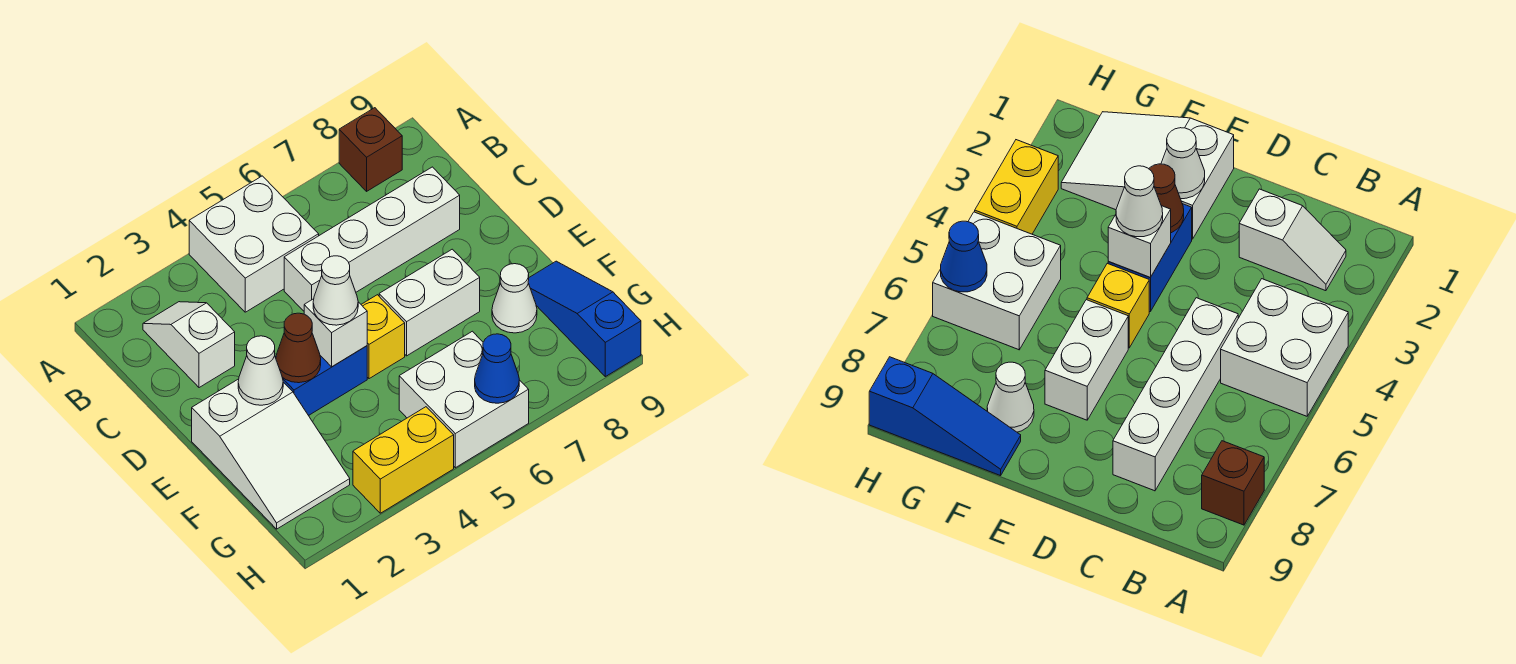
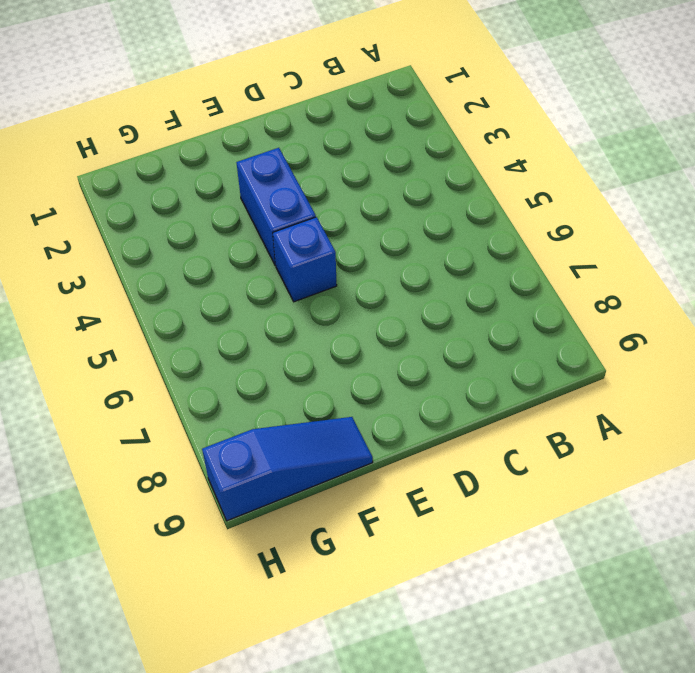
blue brick E5 level 1 -> yellow brick E5 level 1
none -> white brick A4:B5 level 1
none -> brown brick A8 level 1
none -> white slope B2:C2 level 1 top C

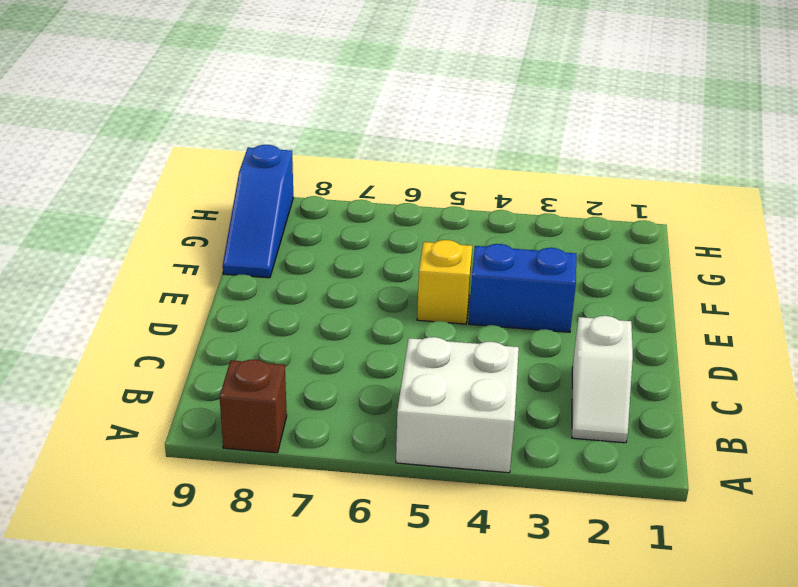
none -> white brick C5:C8 level 1
none -> white slope E1:G2 level 1 top E
none -> white brick E6:E7 level 1

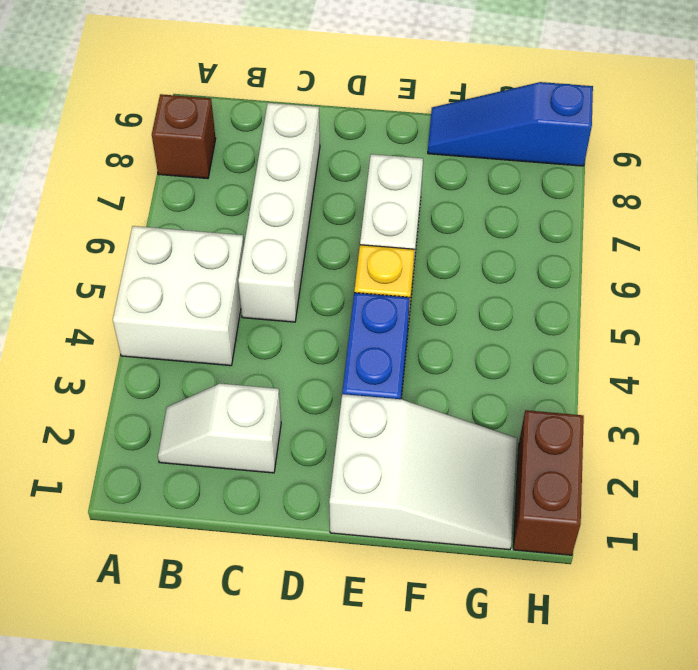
brown brick H1:H2 level 1 -> none
none -> white cone F8 level 1
none -> white brick G5:H6 level 1
none -> yellow brick H3:H4 level 1

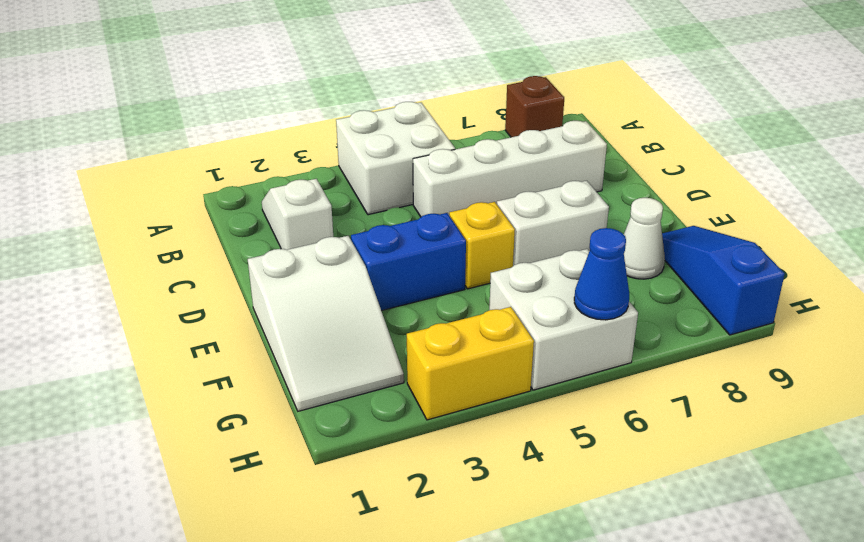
none -> white cone E2 level 2
none -> brown cone E3 level 2
none -> white brick E4 level 2

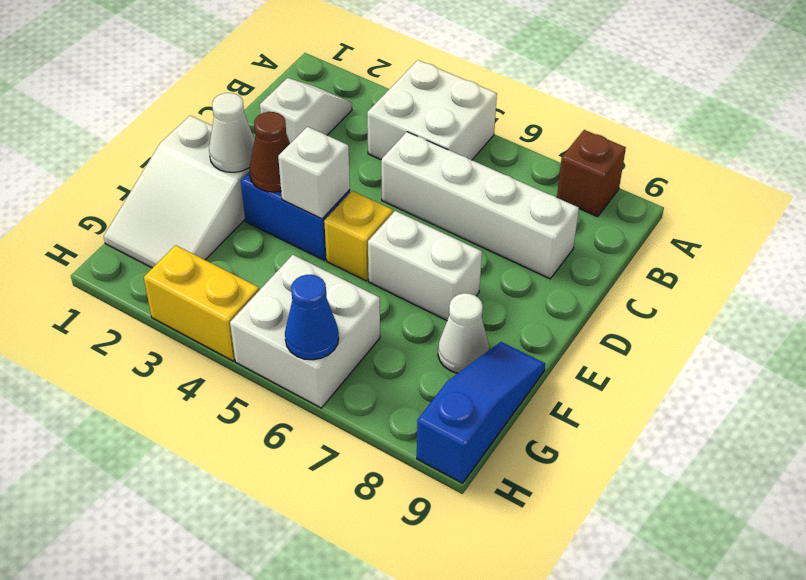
none -> white cone E4 level 3

